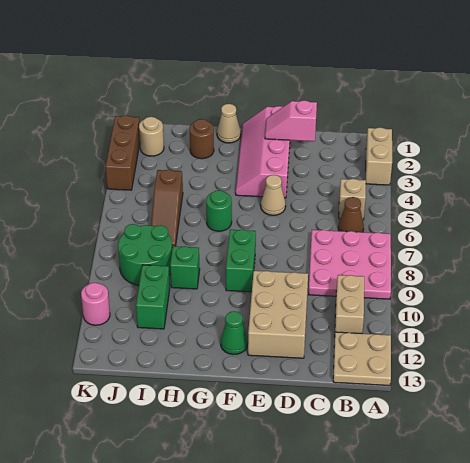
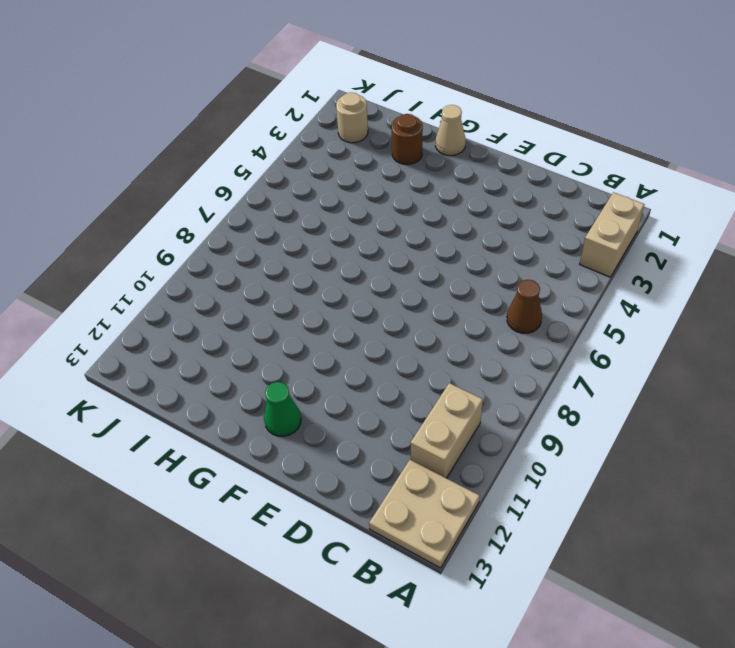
none -> pink plate A7:C9 level 1
none -> tan brick B5 level 1
none -> tan brick D10:E12 level 1

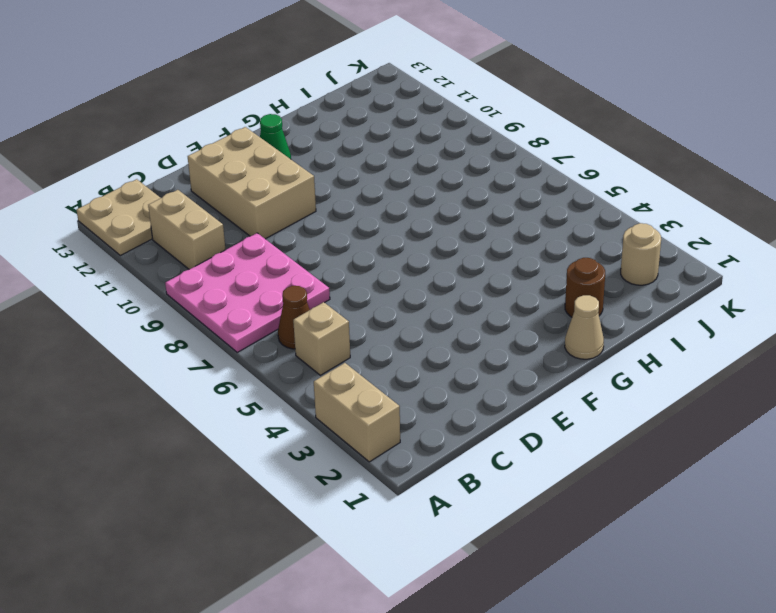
none -> pink slope E1:F4 level 1 top E
none -> tan cone E5 level 1
none -> green brick F8:F9 level 1

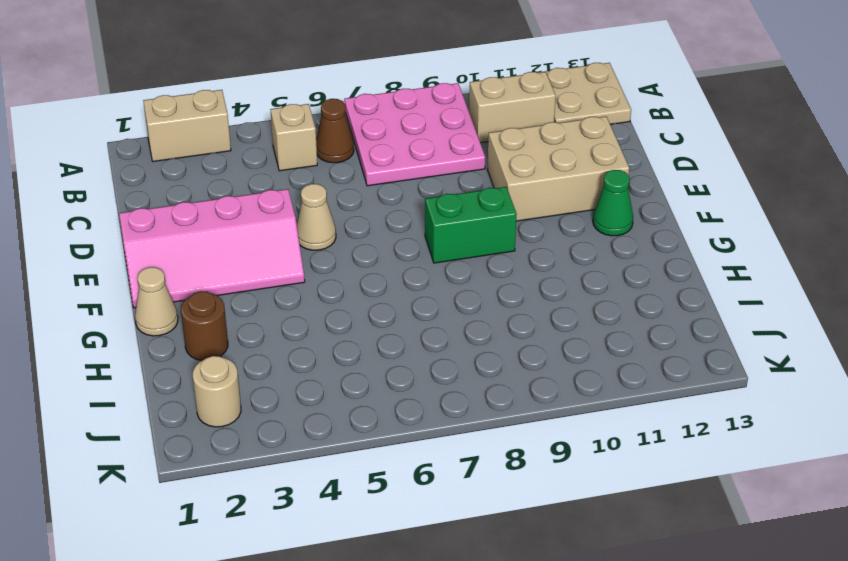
none -> green round brick G6 level 1
none -> green brick H9 level 1
none -> brown slope I5:I7 level 1 top 5

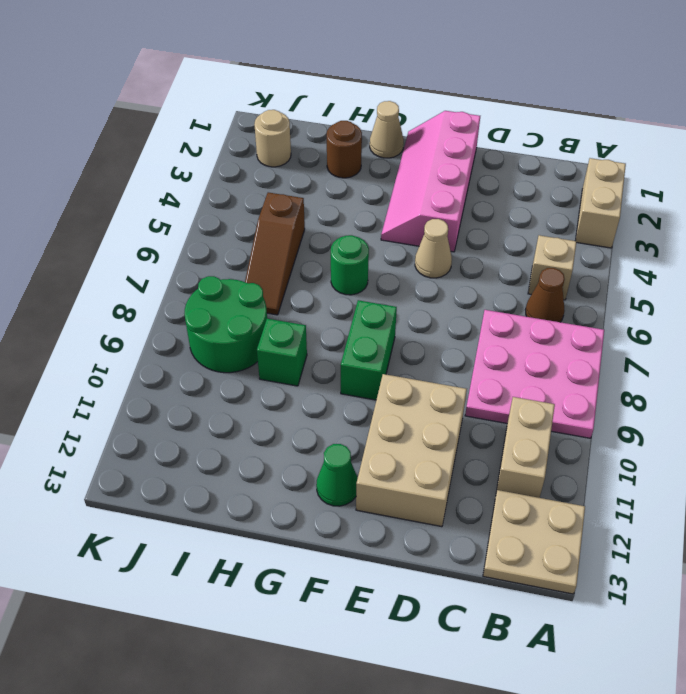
none -> green brick I10:I11 level 1
none -> brown brick K2:K4 level 1
none -> pink round brick K11 level 1

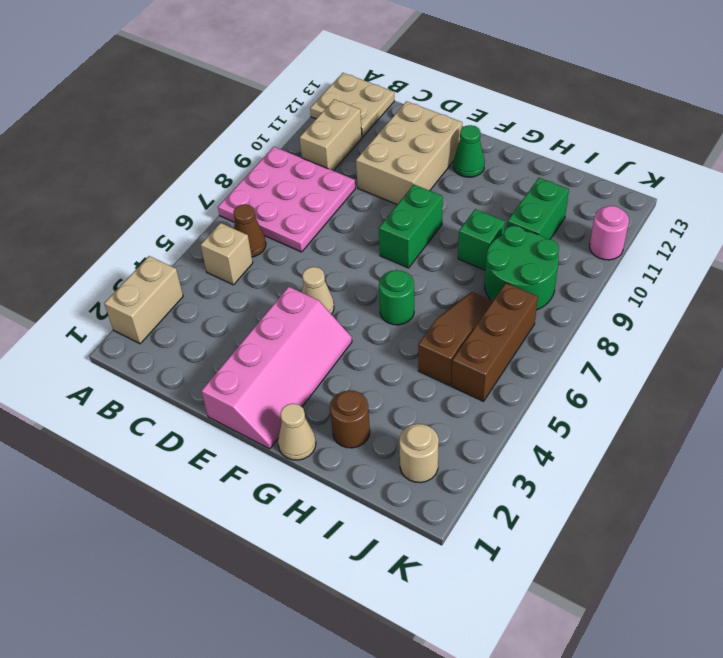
brown brick J5:J7 level 1 -> brown brick K2:K4 level 1
none -> pink slope D2:E2 level 2 top D

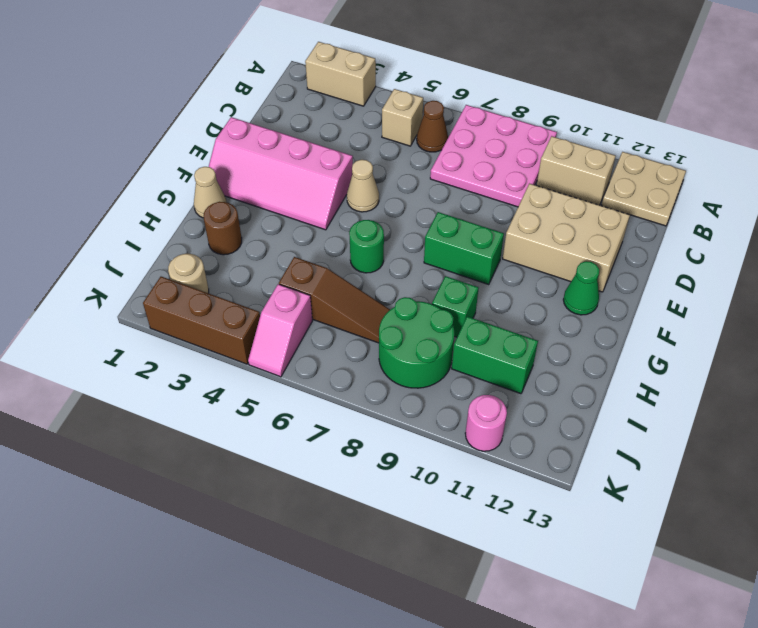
pink slope J5:K5 level 1 top J -> pink slope D2:E2 level 2 top D

